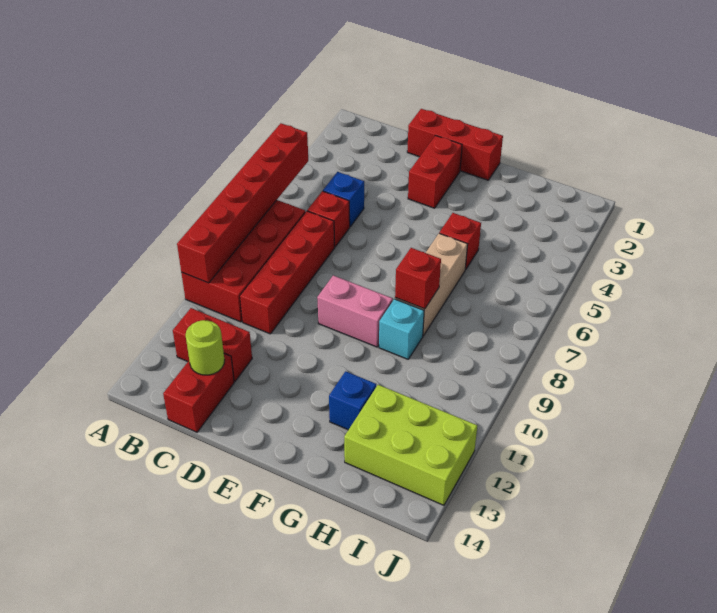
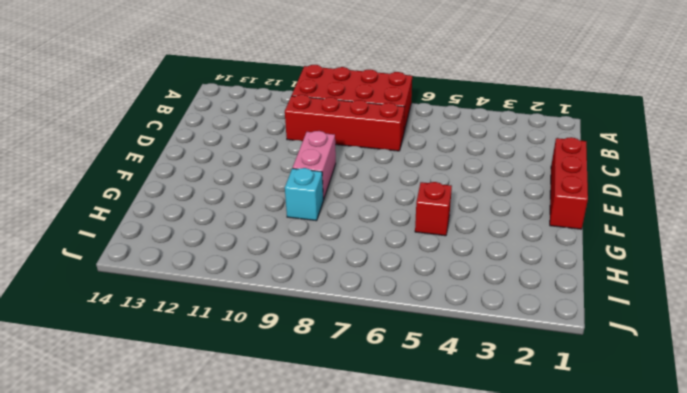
none -> red brick B12:C12 level 1
none -> blue brick C5 level 1
none -> red brick C6 level 1

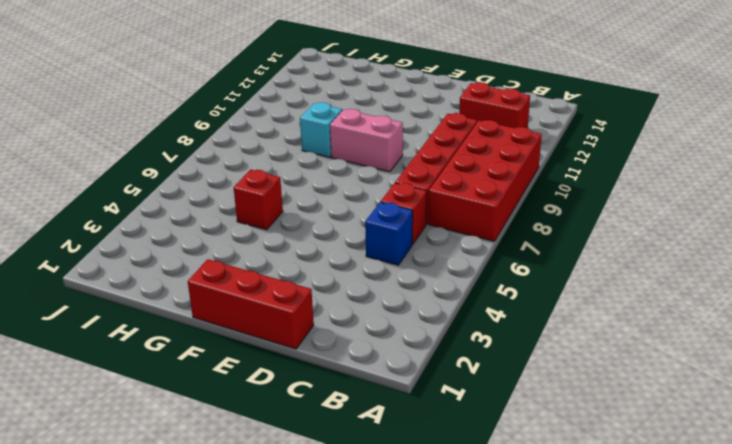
none -> red brick C13:C14 level 1
none -> red brick E2:E3 level 1
none -> tan brick G6:G8 level 1

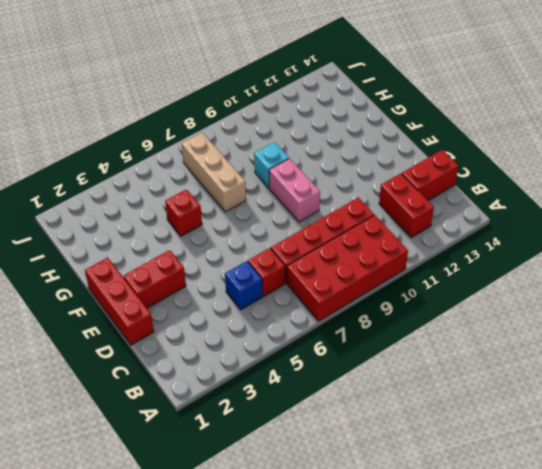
tan brick G7:I7 level 1 -> tan brick G6:G8 level 1
none -> blue brick G12 level 1
none -> lime brick H12:J13 level 1
none -> red brick A5:A10 level 2

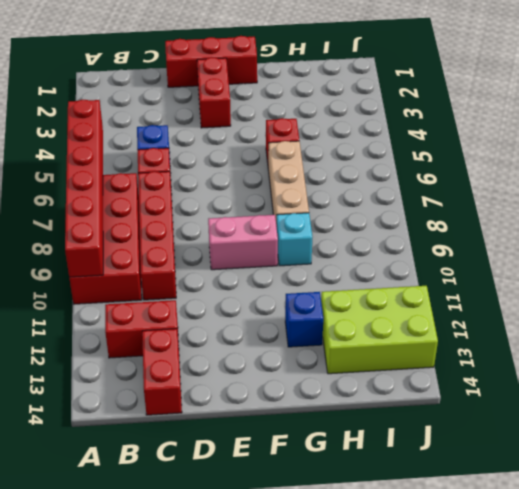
none -> lime round brick C13 level 2
none -> red brick G8 level 2

